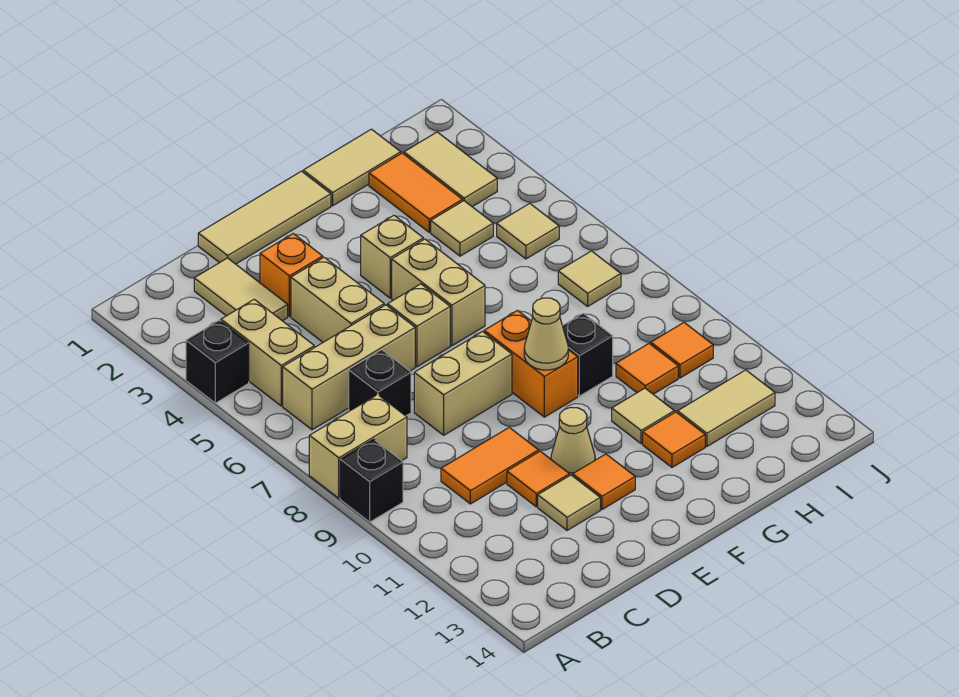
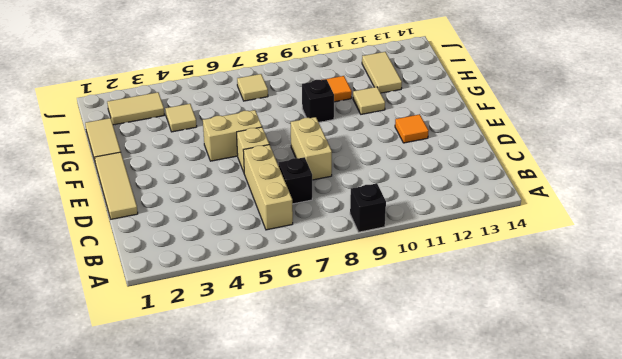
none -> black brick A4 level 1
none -> tan brick A8:B8 level 1
none -> tan brick B4:B5 level 1
none -> tan tile C2:C3 level 1

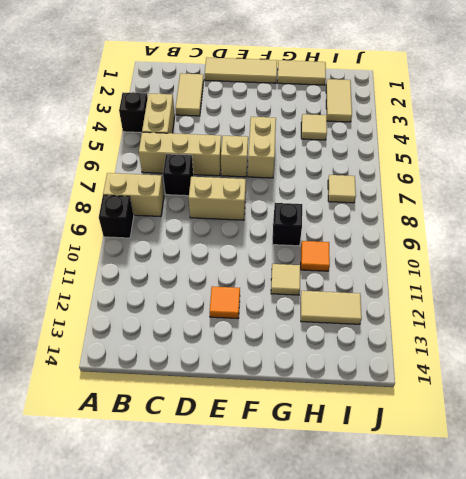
none -> orange tile C10:D10 level 1
none -> orange brick D3 level 1
none -> tan brick D4:D5 level 1
none -> orange tile D11 level 1

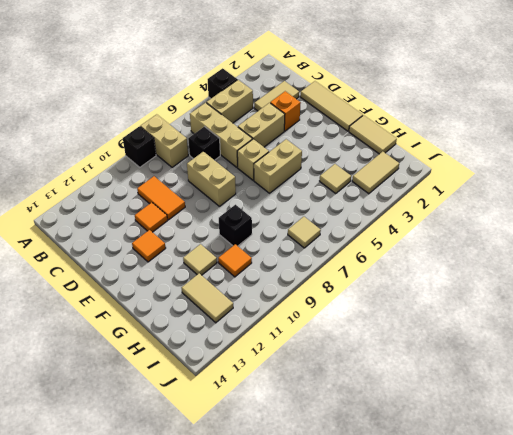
none -> tan tile D12 level 1
none -> tan cone E11 level 1
none -> tan brick F4 level 1
none -> orange brick F8:F9 level 1

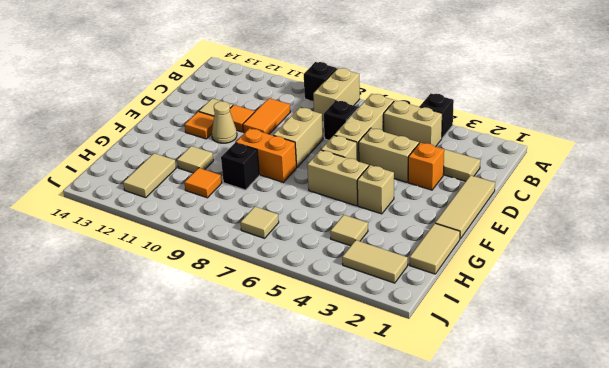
none -> orange tile G12 level 1
none -> orange tile H2:H3 level 1
none -> tan tile I5 level 1
none -> orange tile I10 level 1

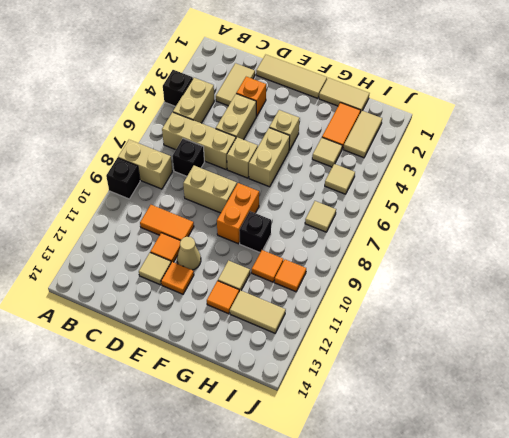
none -> tan cone F9 level 2

